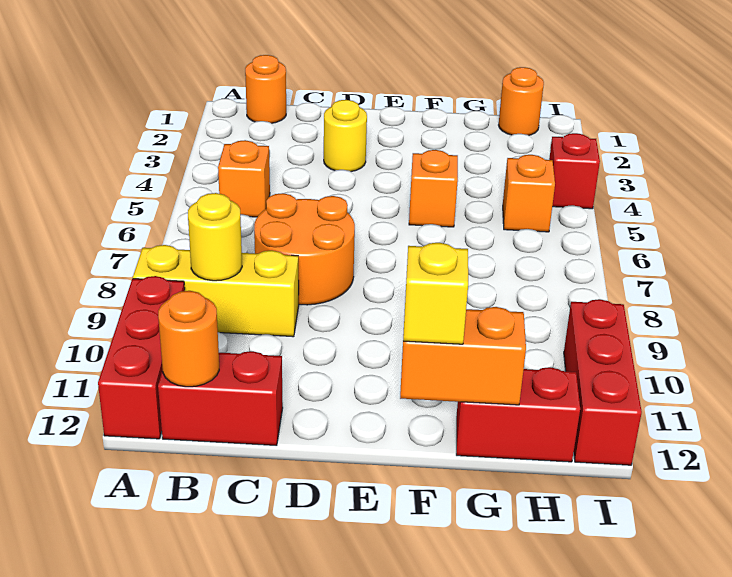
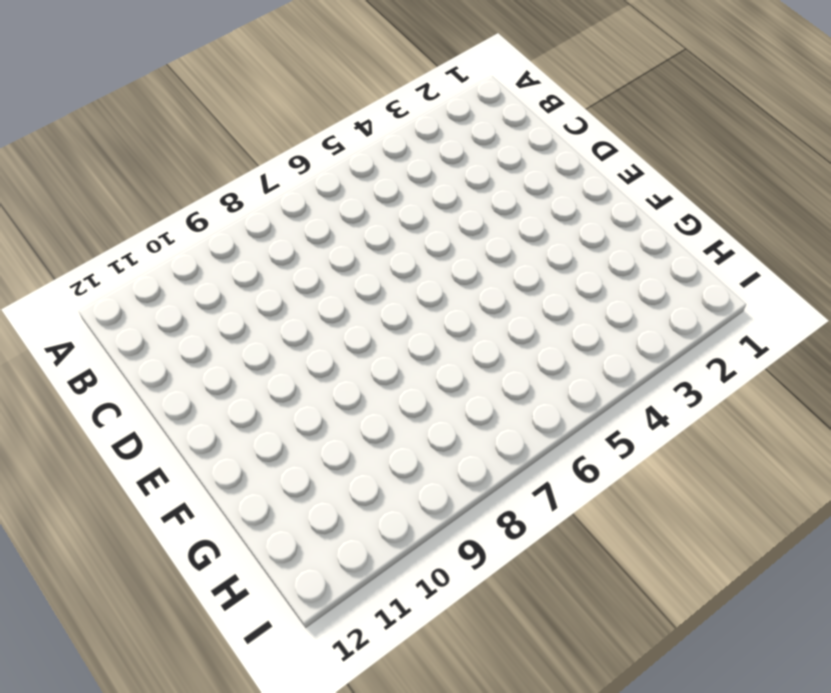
none -> yellow brick A9:C9 level 1
none -> red brick A10:A12 level 1
none -> orange round brick B1 level 1

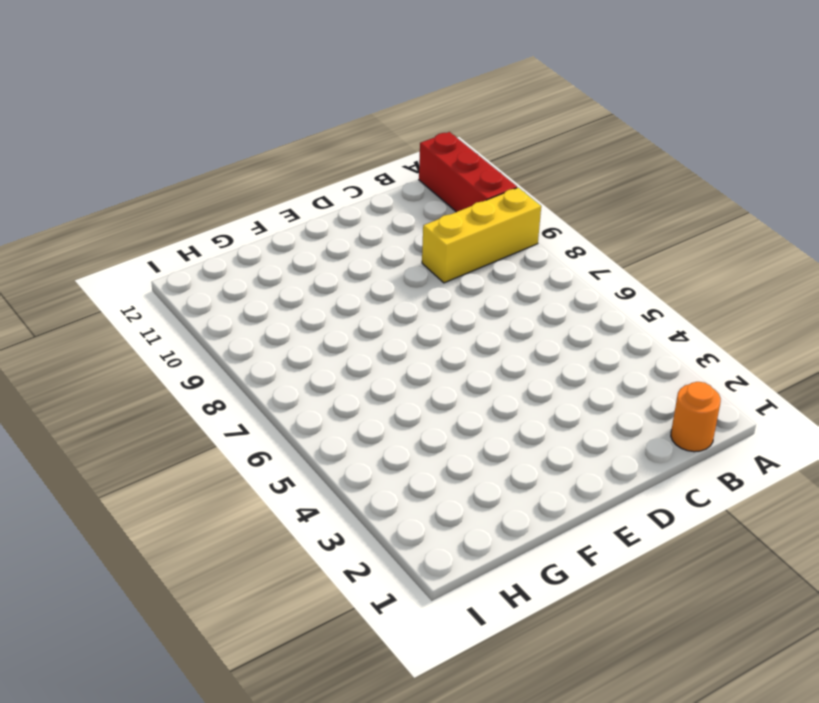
none -> orange brick B5 level 1
none -> red brick B12:C12 level 1
none -> orange round brick C7:D8 level 1

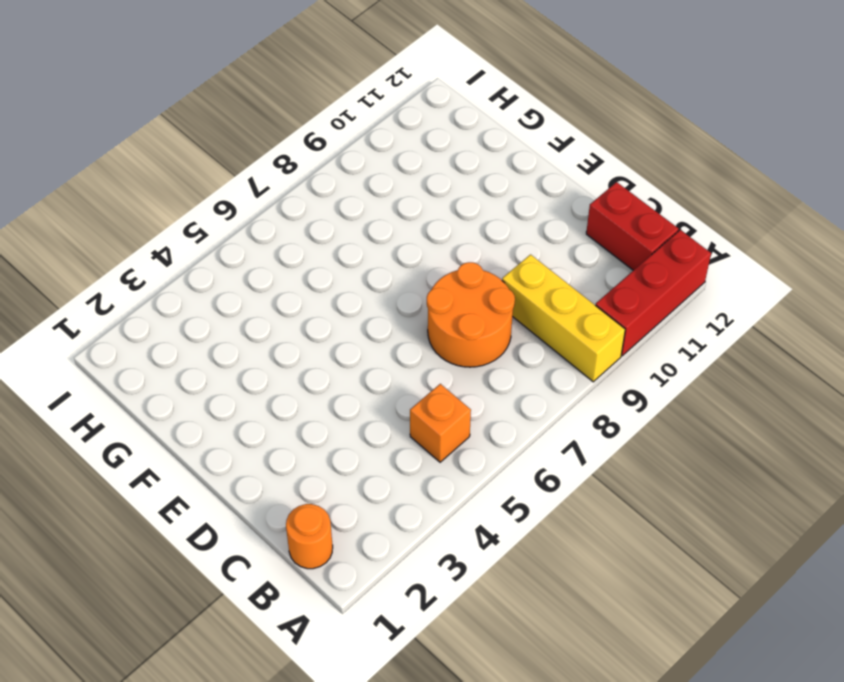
none -> yellow round brick D3 level 1
none -> orange brick F5 level 1
none -> red brick G12:H12 level 1

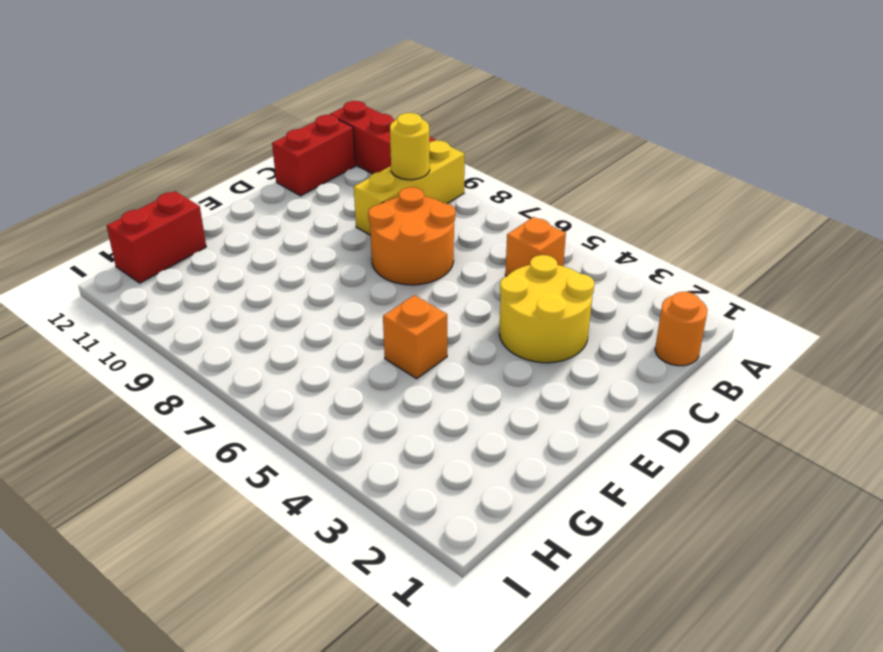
yellow round brick C3:D4 level 1 -> yellow round brick D3 level 1
none -> orange round brick H1 level 1
none -> orange brick H5 level 1
none -> red brick I4 level 1

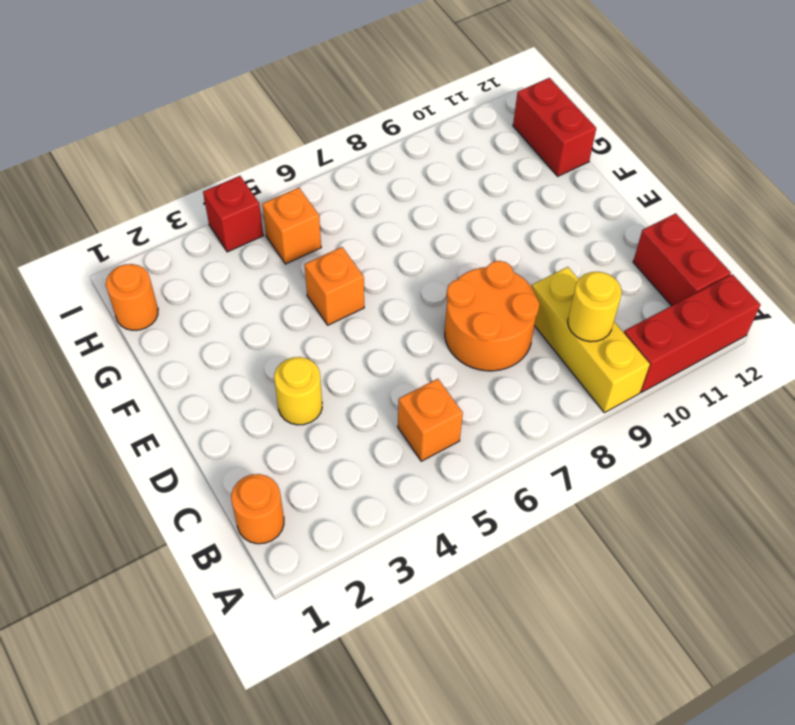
none -> red brick I10:I12 level 1
none -> orange round brick B12 level 2
none -> orange brick F12:G12 level 2

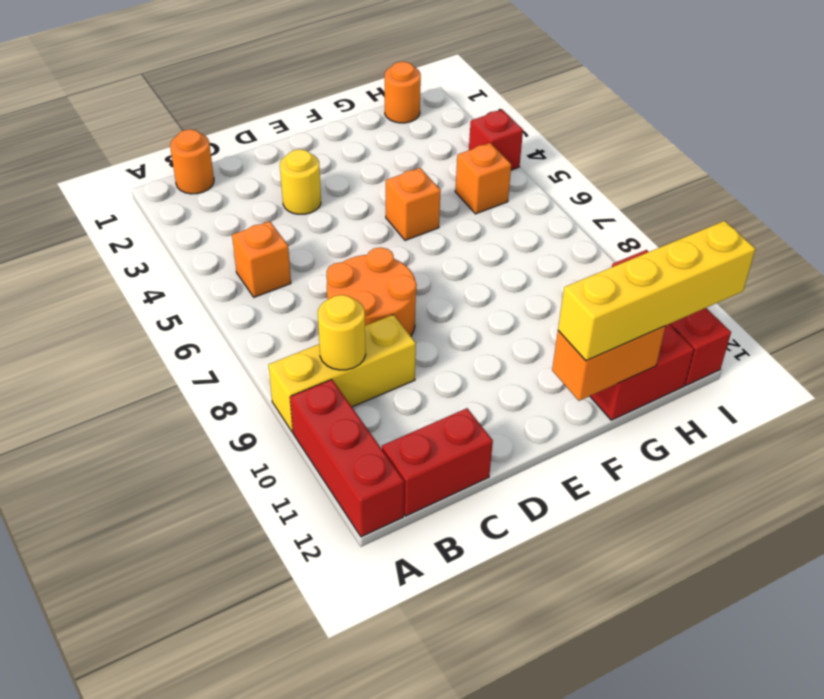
yellow brick F12:I12 level 3 -> yellow brick F12 level 3
none -> orange round brick B12 level 2

